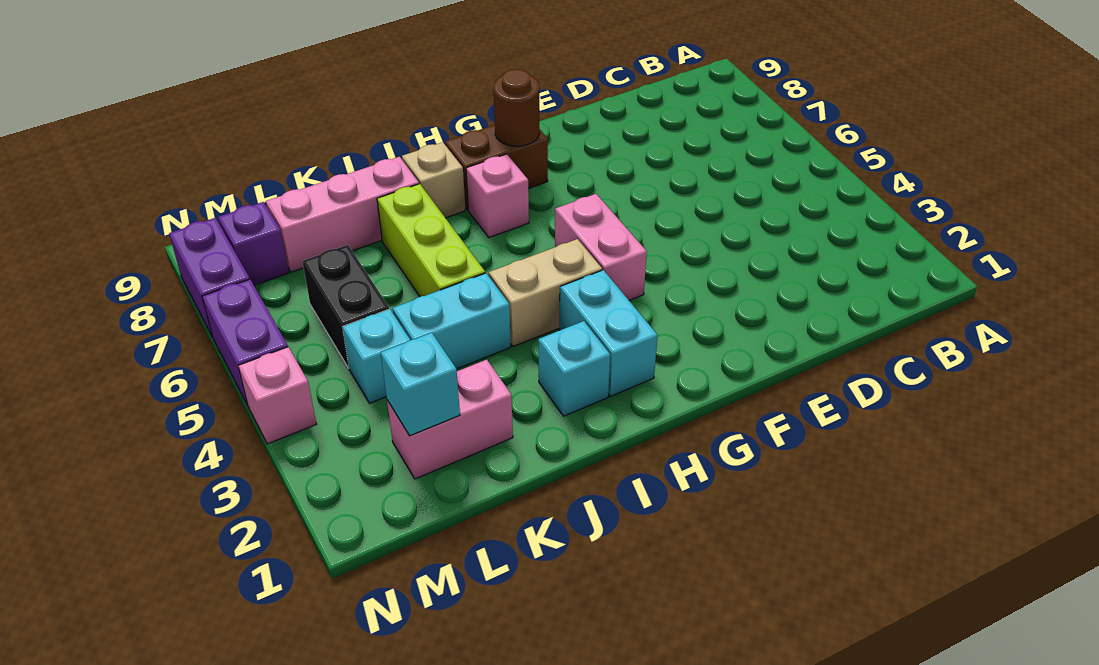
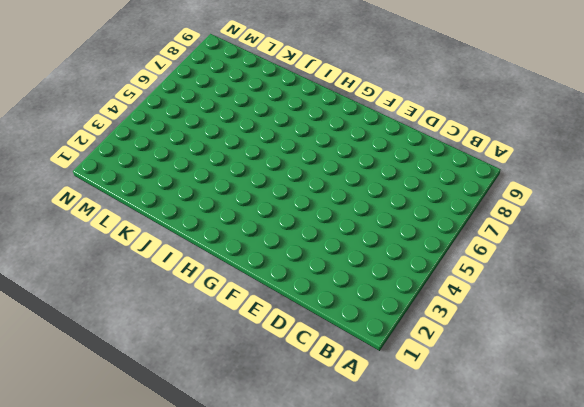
none -> pink brick G4:G5 level 1
none -> brown brick G8:H8 level 1
none -> cyan brick H2:H3 level 1

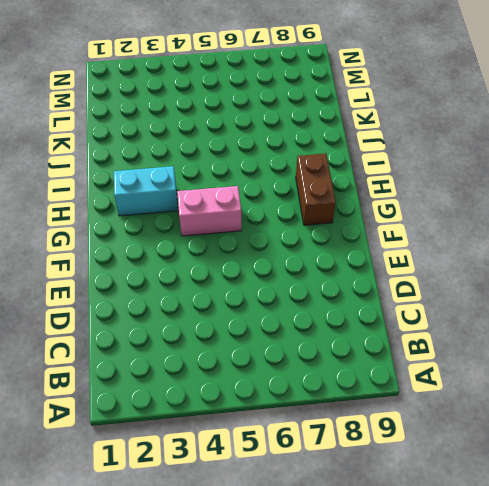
none -> tan brick H4:I4 level 1
none -> pink brick H7 level 1
none -> cyan brick I2 level 1

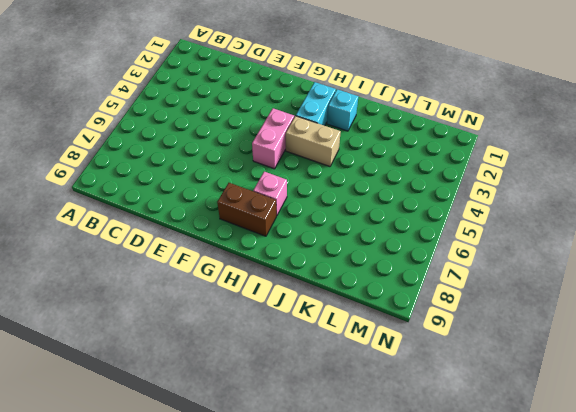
none -> tan brick I8 level 1
none -> cyan brick J4:K4 level 1
none -> lime brick J5:J7 level 1

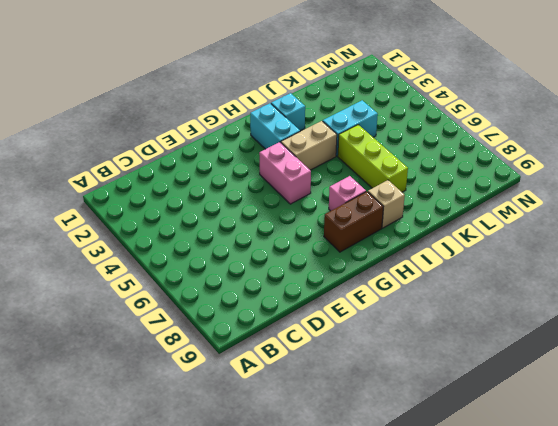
none -> pink brick J8:L8 level 1
none -> pink brick K2:L2 level 1
none -> cyan brick L4 level 1

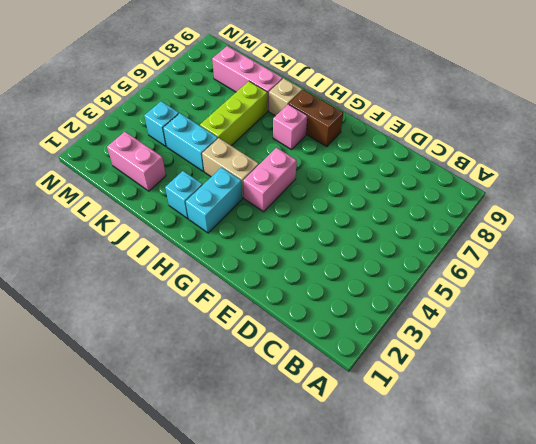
none -> black brick L5:L6 level 1
none -> purple brick M8 level 1
none -> pink brick N4 level 1

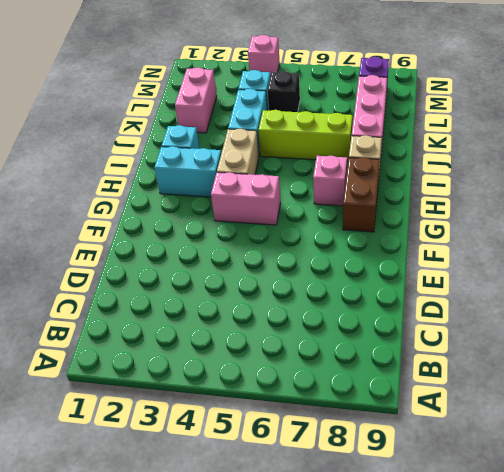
black brick L5 level 1 -> black brick L5:L6 level 1
none -> purple brick N5:N6 level 1
none -> purple brick N7:N8 level 1
none -> brown round brick G8 level 2

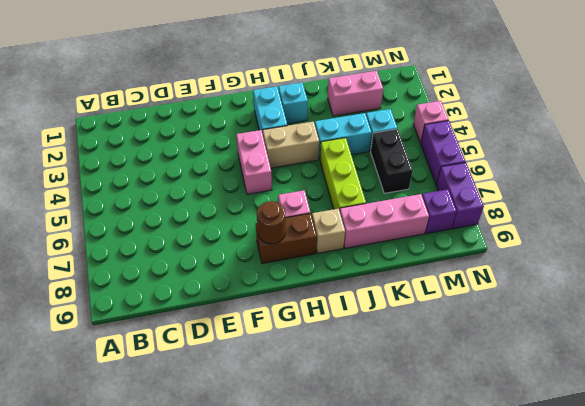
none -> cyan brick L2 level 2

